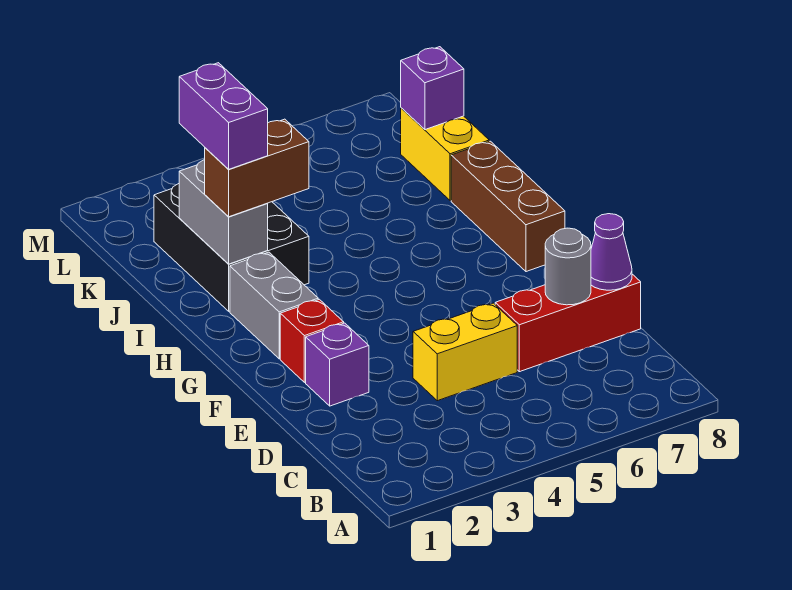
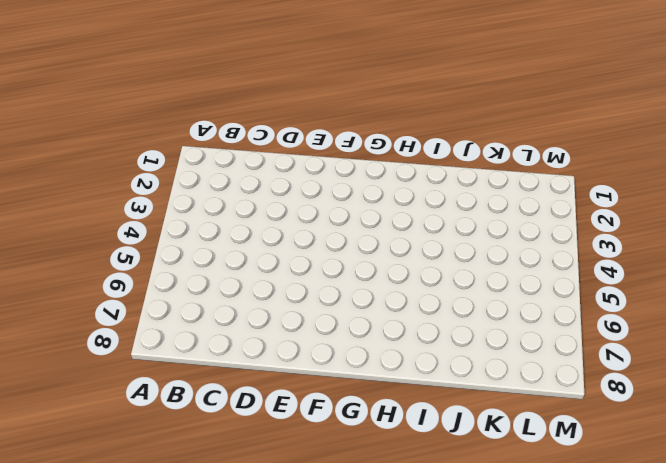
none -> yellow brick D4:D5 level 1
none -> red brick D6:D8 level 1
none -> purple brick E2 level 1

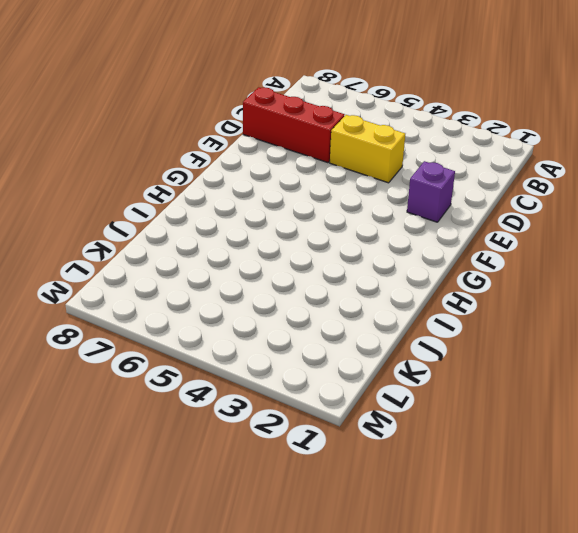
none -> red brick F2 level 1
none -> grey brick G2:H2 level 1
none -> brown brick G8:I8 level 1

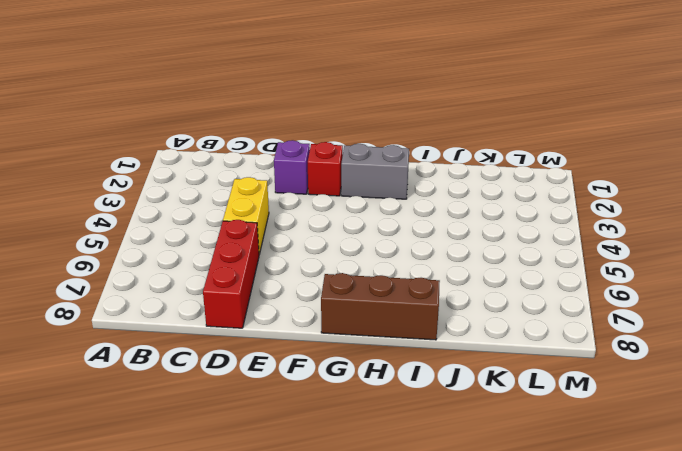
none -> black brick I2:K3 level 1
none -> yellow brick J8:K8 level 1
none -> grey round brick D7 level 2

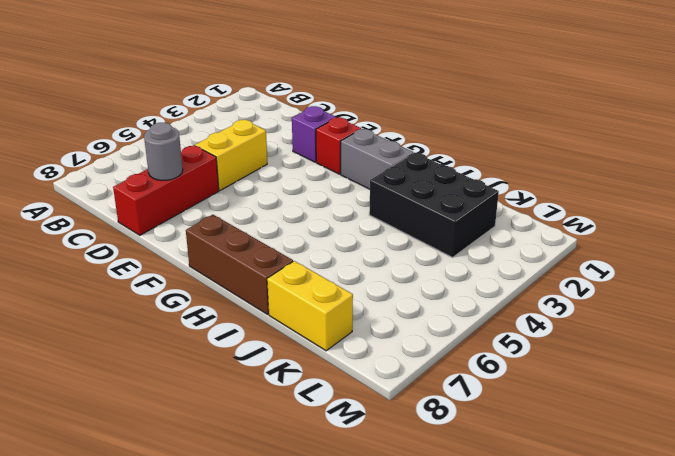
none -> purple cone D8 level 2
none -> grey brick I2:J2 level 2
none -> purple brick K8 level 2

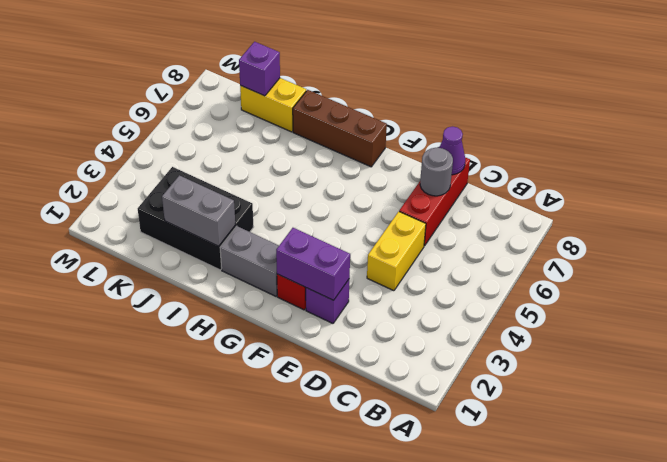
purple brick E2:F2 level 2 -> purple brick I2:J2 level 4
none -> brown brick I2:I3 level 3

